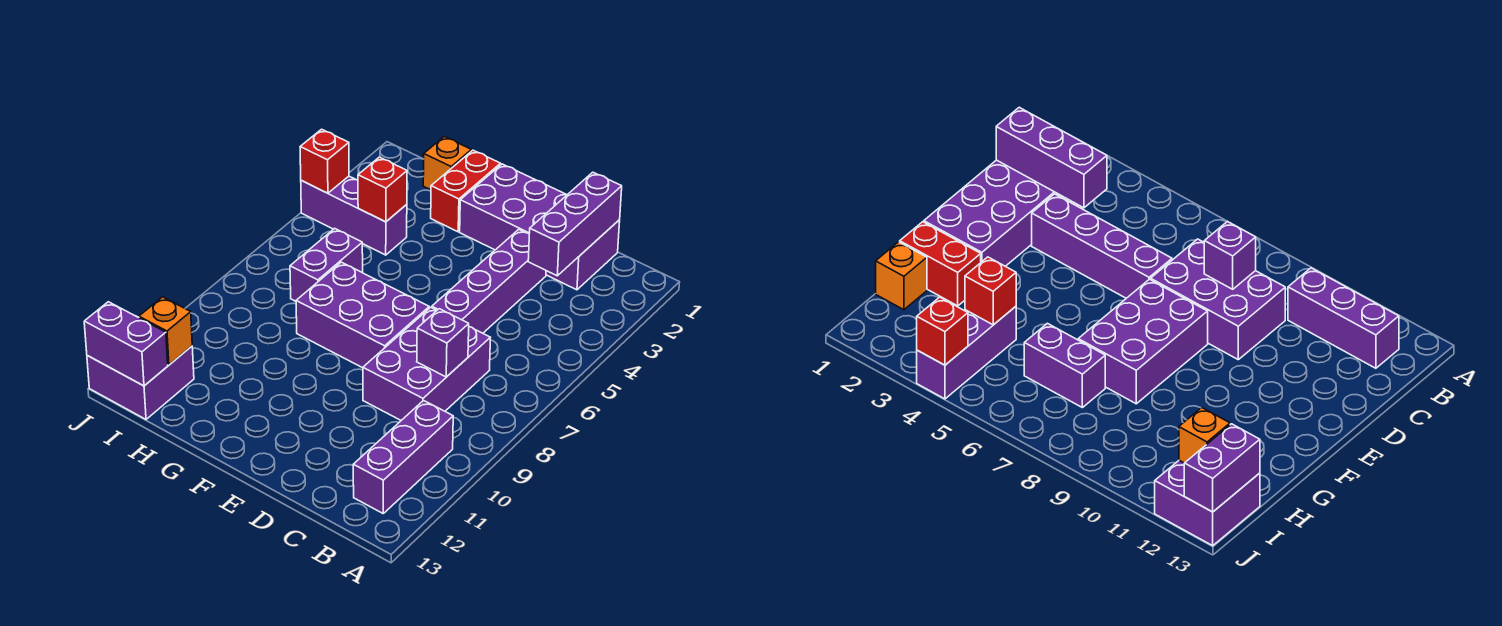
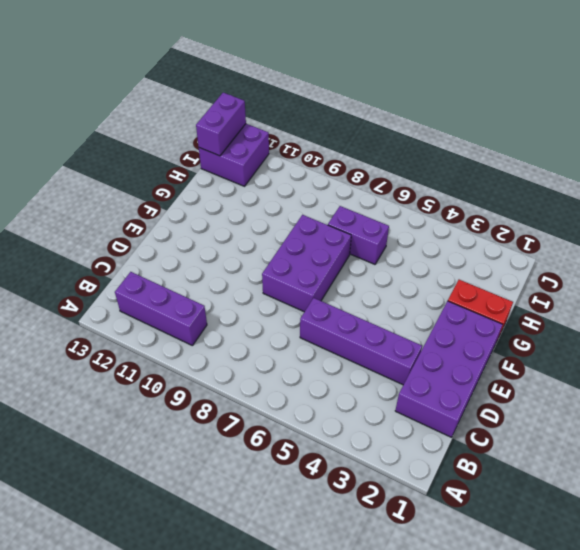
none -> purple brick C7:D9 level 1
none -> orange brick H1 level 1
none -> purple brick H4:J4 level 1

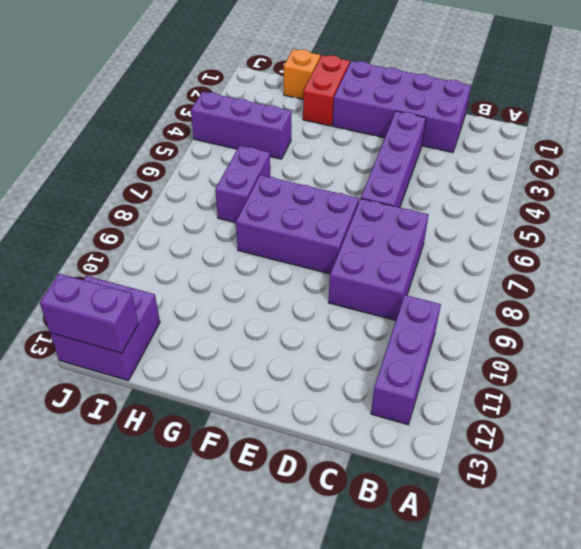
none -> purple brick C1:C3 level 2
none -> purple brick C8 level 2
none -> red brick H4 level 2

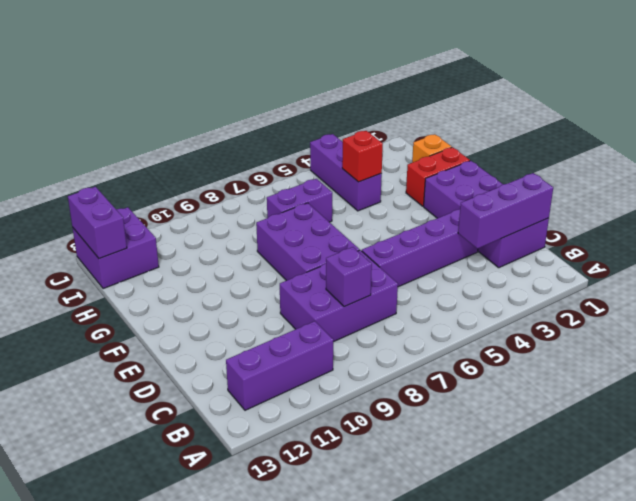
none -> orange brick I12 level 2
none -> red brick J4 level 2

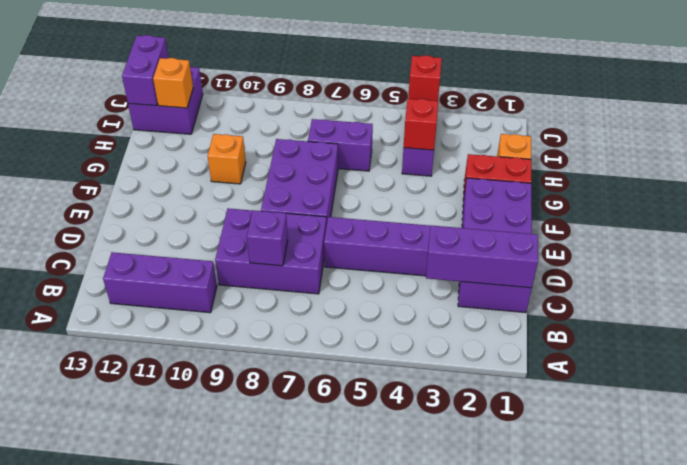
orange brick G10 level 1 -> none

